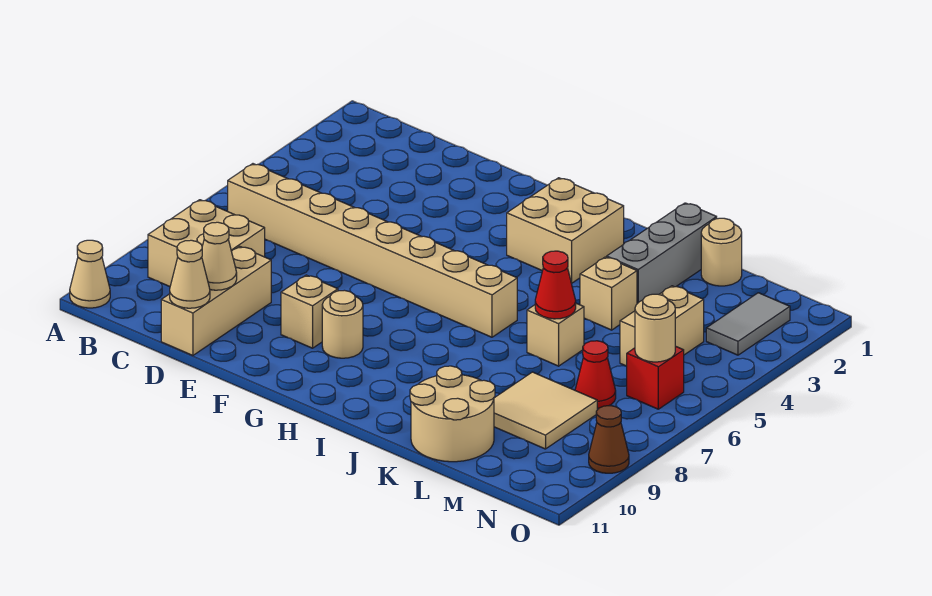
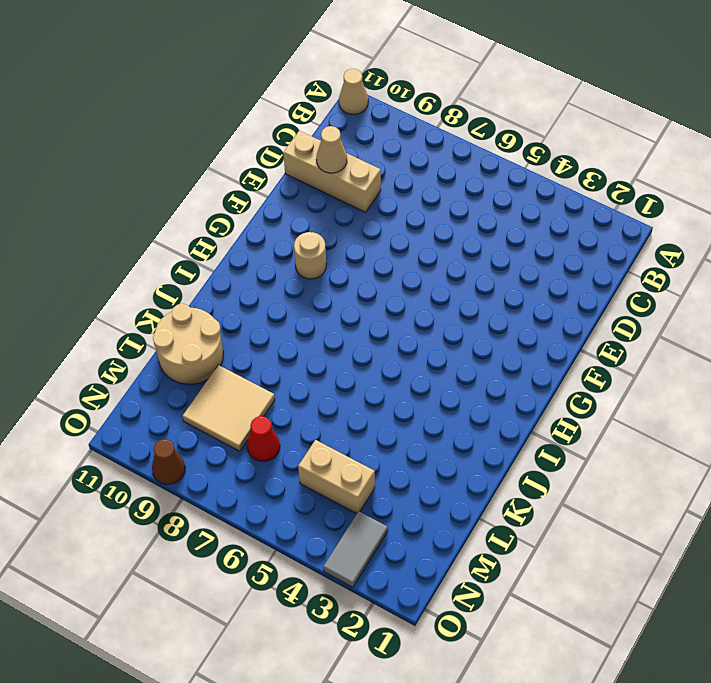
grey tile N3:O3 level 1 -> grey tile N2:N3 level 1
none -> tan brick B6:I6 level 1
none -> tan brick B8:C9 level 1
none -> tan brick F9 level 1

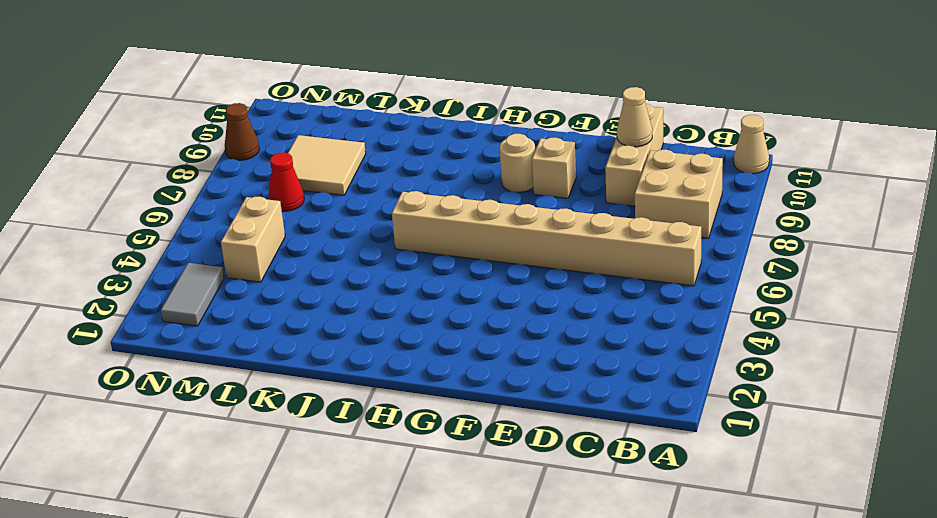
none -> tan brick H2:I3 level 1
none -> grey brick K1:K3 level 1
none -> tan brick K4 level 1

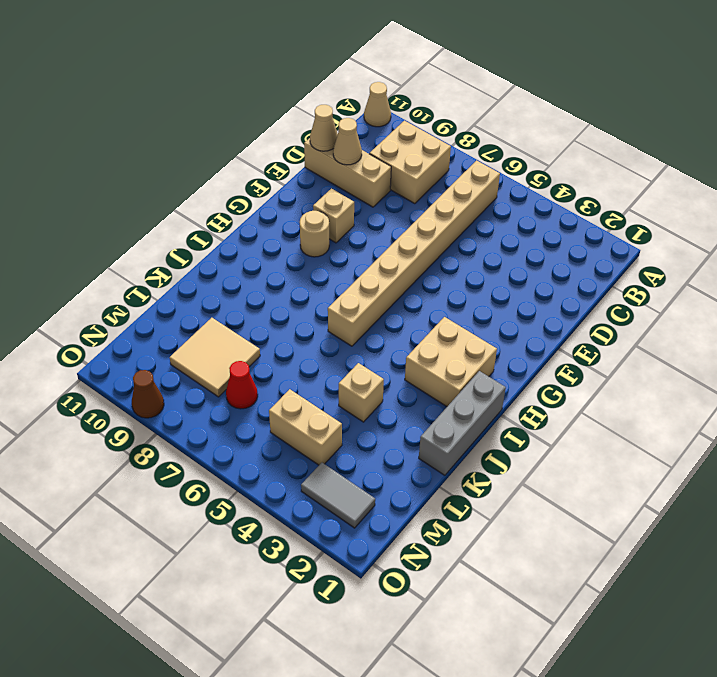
grey brick I1:K1 level 1 -> grey brick K1:K3 level 1
none -> tan brick K6 level 1
none -> tan round brick K10:L11 level 1
none -> tan round brick L1 level 1

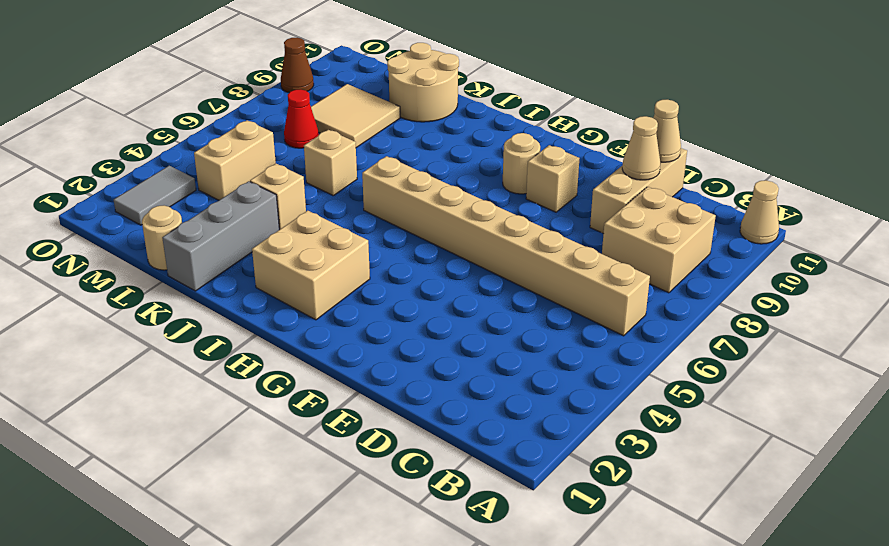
none -> red brick N6 level 1
none -> red cone K6 level 2
none -> tan round brick N6 level 2

